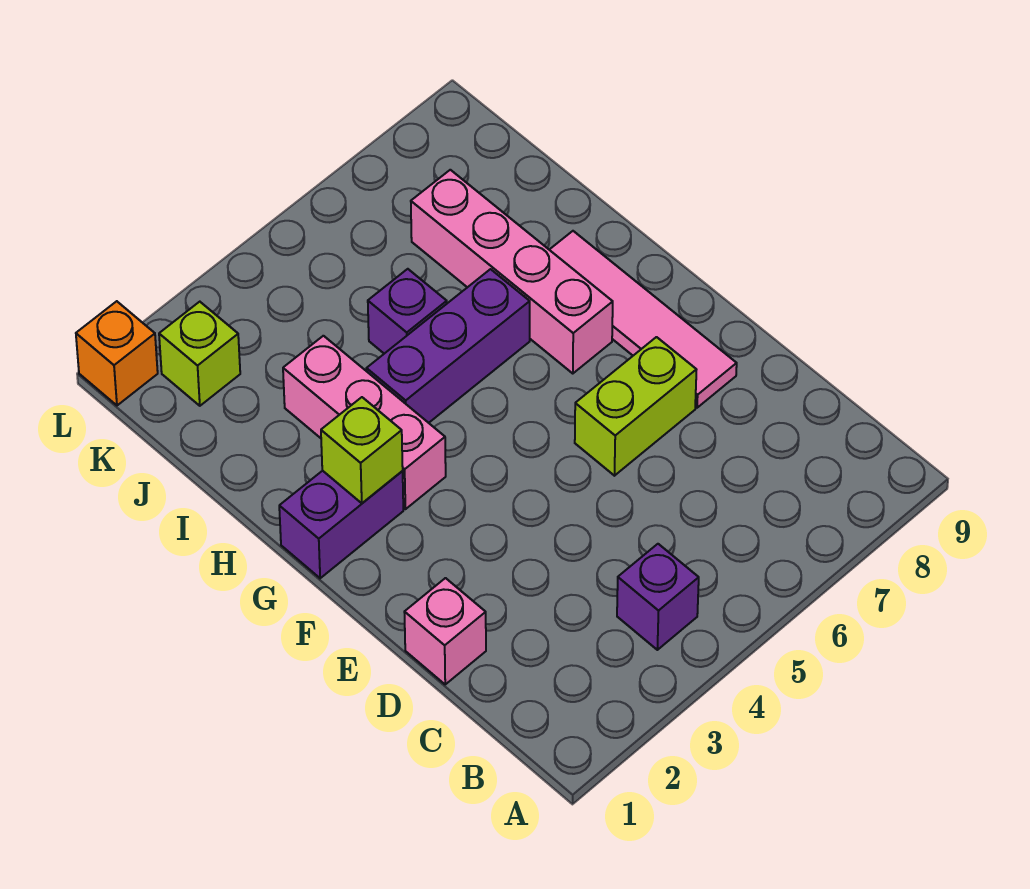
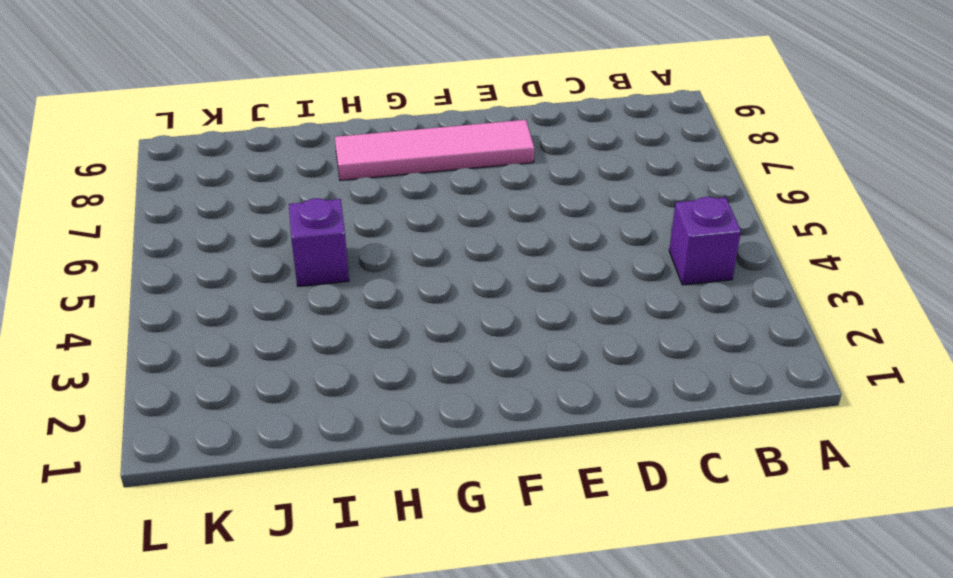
none -> pink brick D1 level 1
none -> lime brick E6:E7 level 1
none -> purple brick G1:G2 level 1

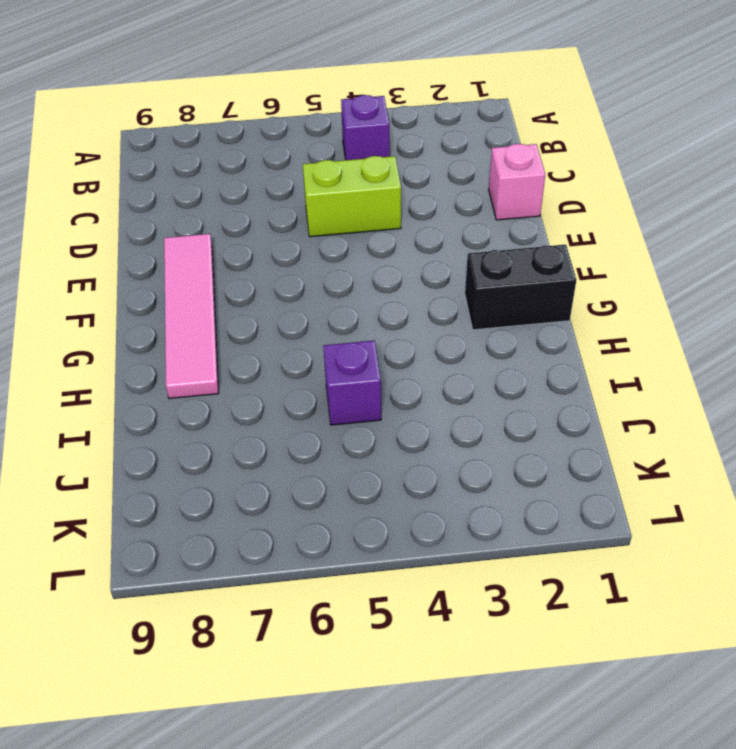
lime brick D4:D5 level 1 -> lime brick E6:E7 level 1
black brick G1:G2 level 1 -> purple brick G1:G2 level 1
none -> pink brick G3:I3 level 1
none -> pink brick G7:J7 level 1
none -> purple brick H4:H6 level 1

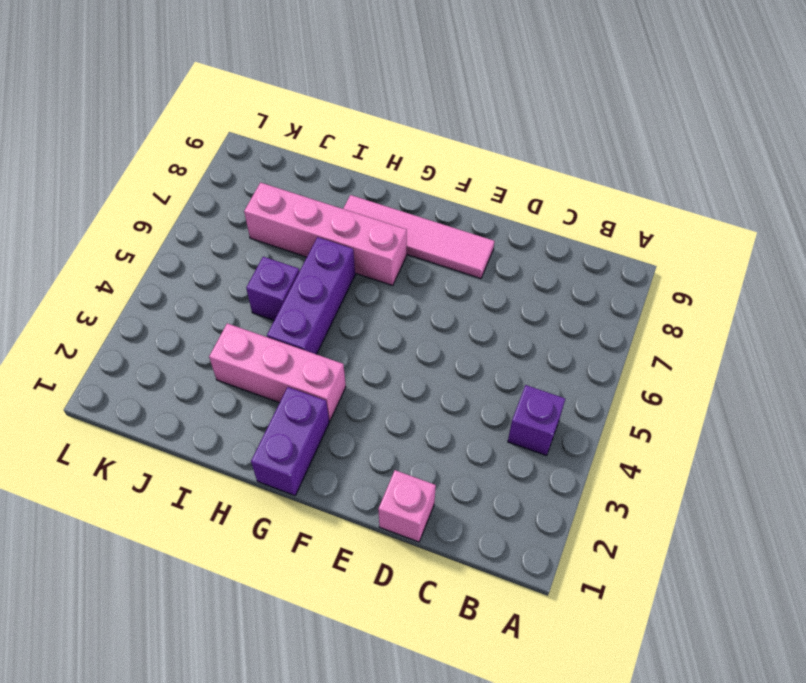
none -> lime brick E6:E7 level 1
none -> lime brick K2 level 1
none -> orange brick L1 level 1

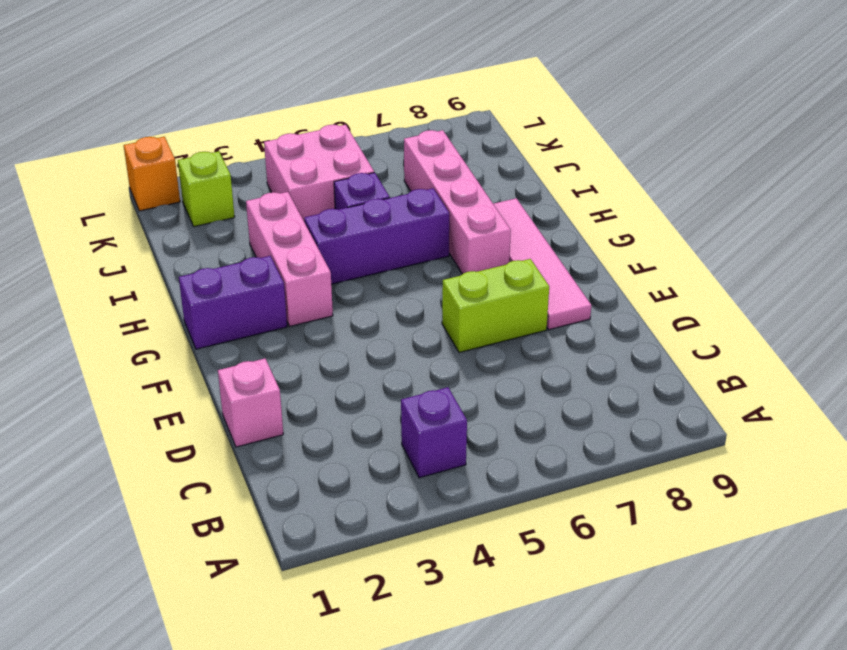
pink brick J4:K5 level 1 -> none
none -> lime brick G2 level 2

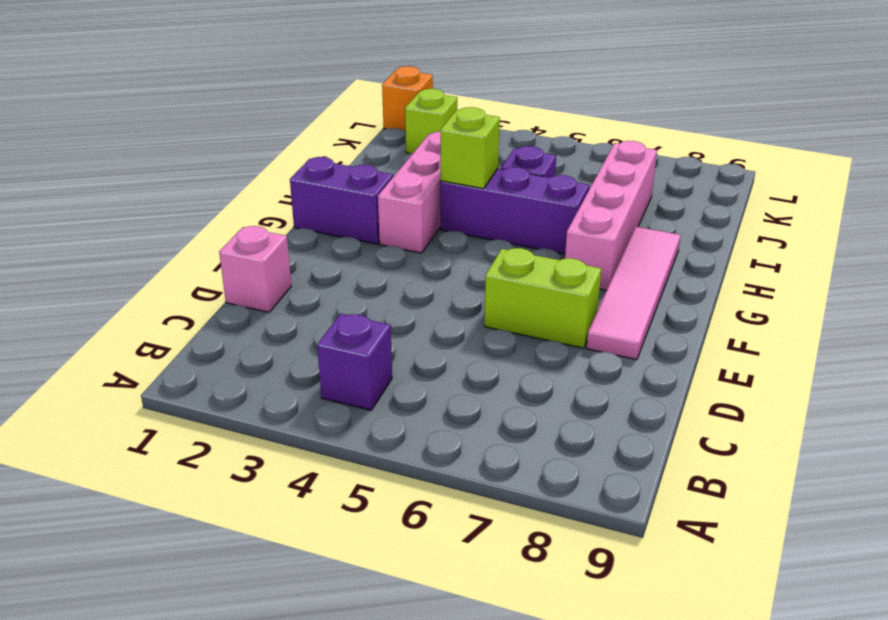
lime brick H4 level 2 -> lime brick G2 level 2

